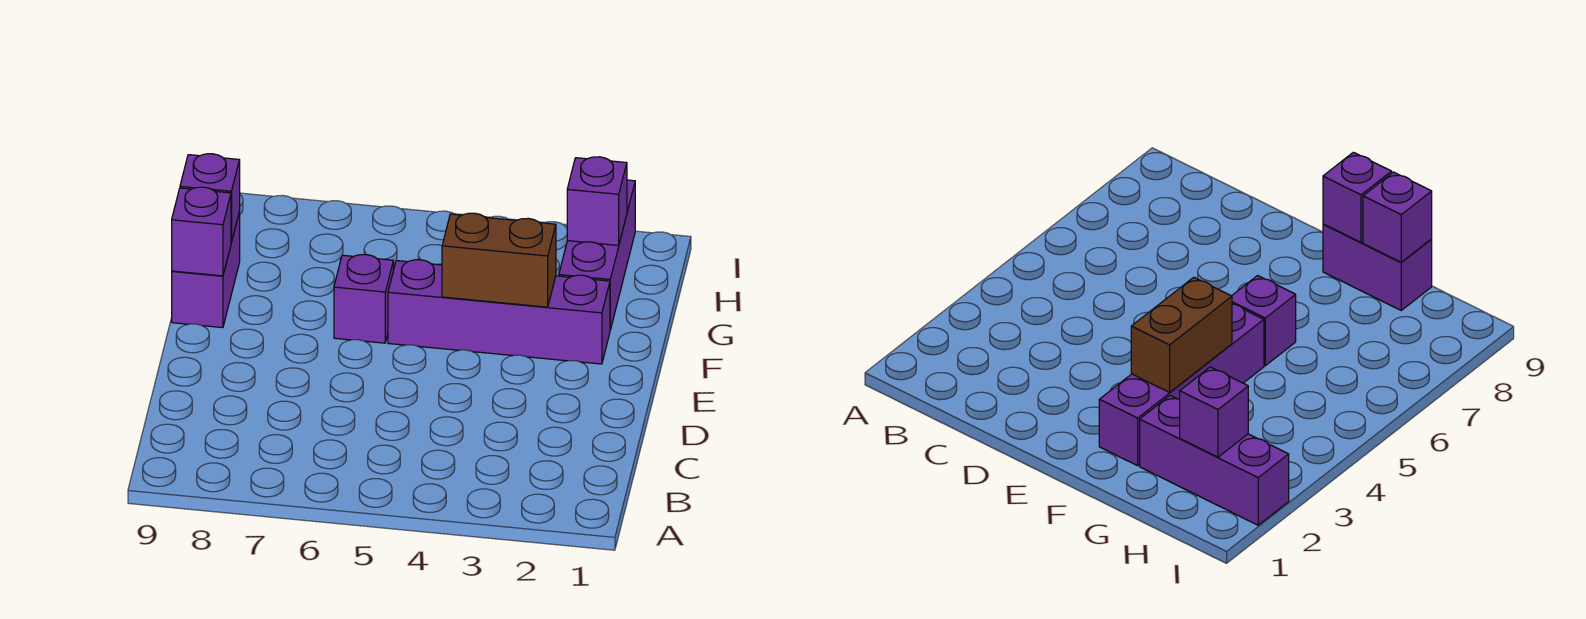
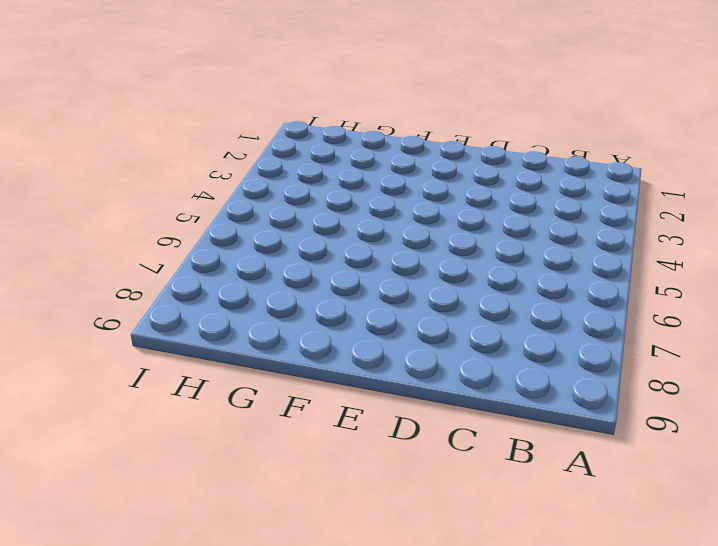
none -> purple brick F2:F5 level 1
none -> purple brick F6 level 1

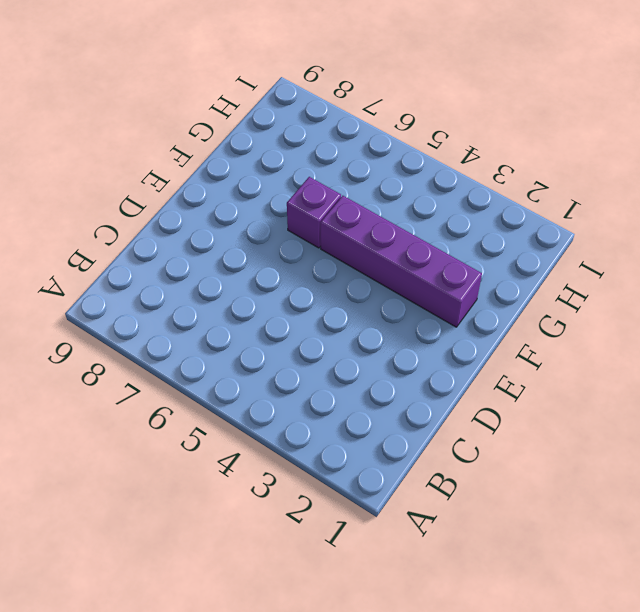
none -> purple brick F9:G9 level 1
none -> purple brick G2:I2 level 1

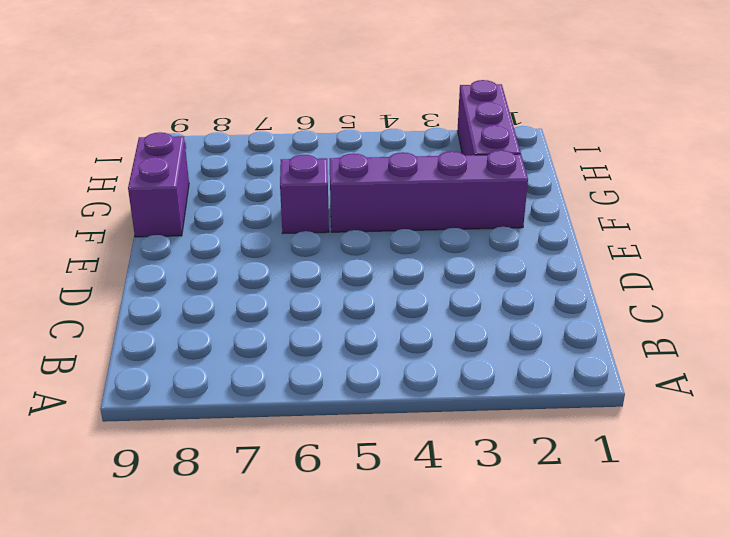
none -> brown brick F3:F4 level 2
none -> purple brick F9 level 2

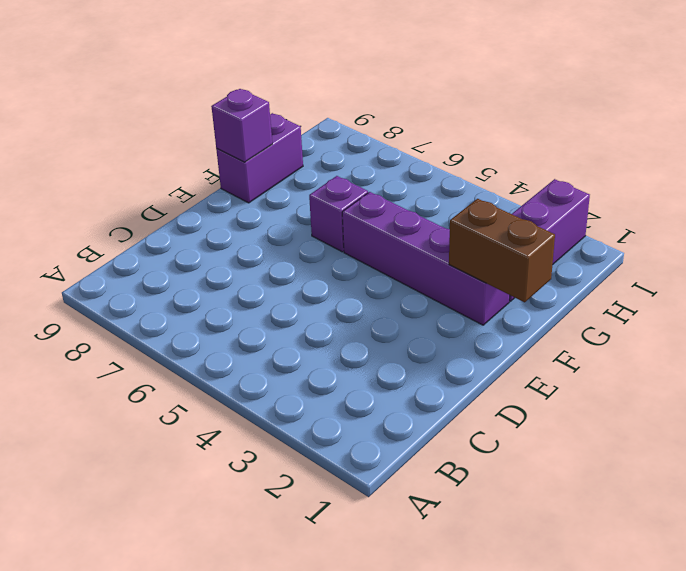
brown brick F1:F2 level 2 -> brown brick F3:F4 level 2
none -> purple brick G9 level 2
none -> purple brick H2 level 2

